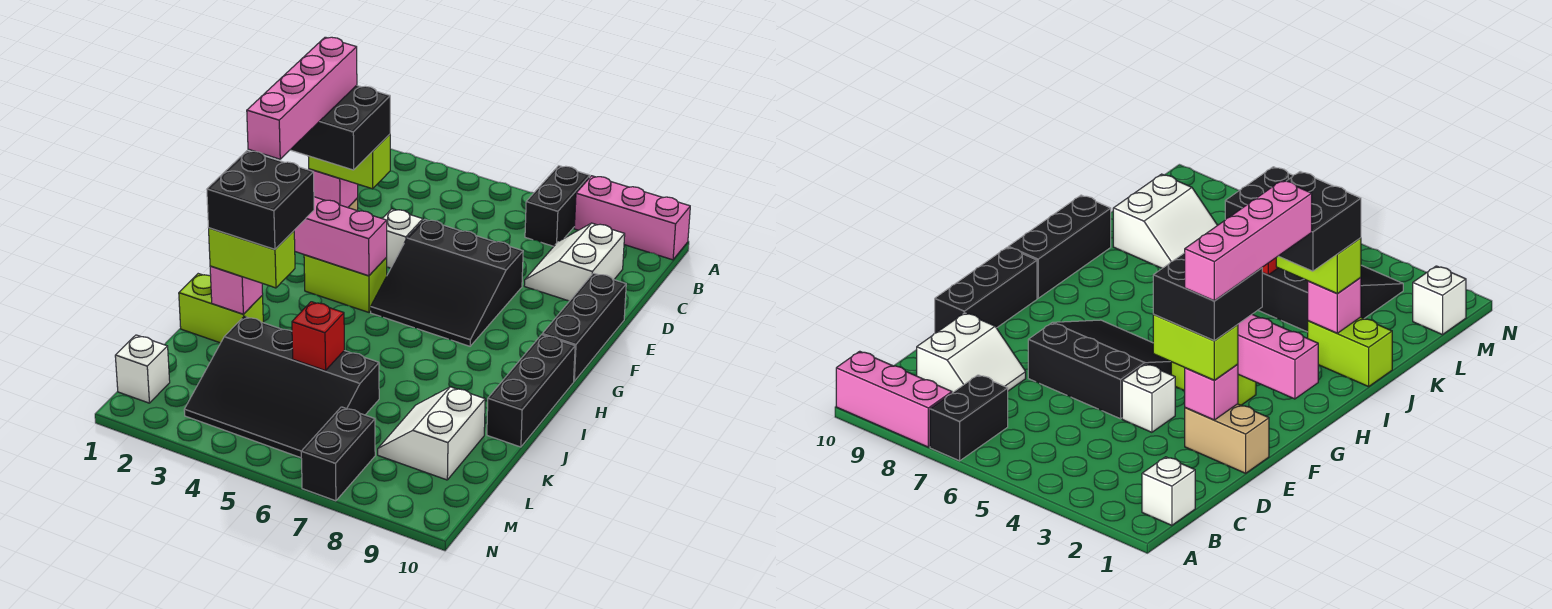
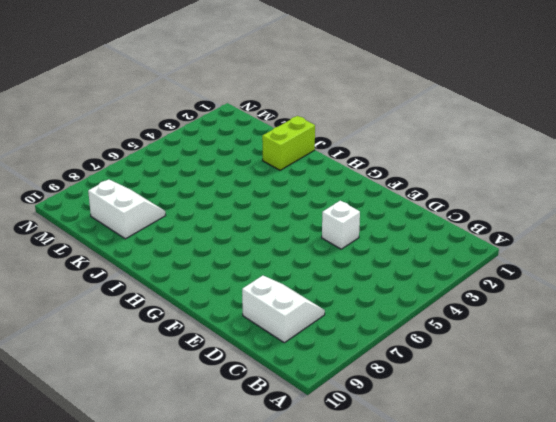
none -> black brick A7:B7 level 1
none -> pink brick A8:A10 level 1
none -> white brick B1 level 1

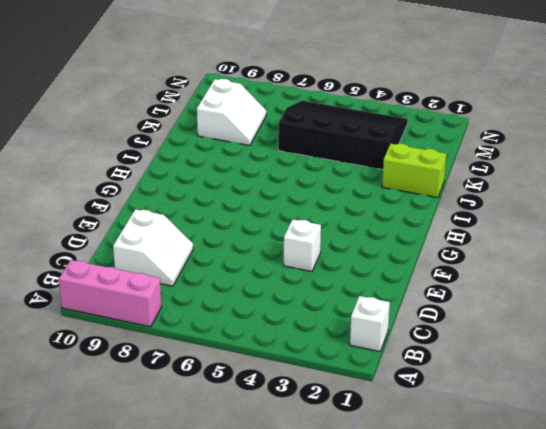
none -> black brick A7:B7 level 1
none -> tan brick E1:E2 level 1
none -> black slope E5:G7 level 1 top E

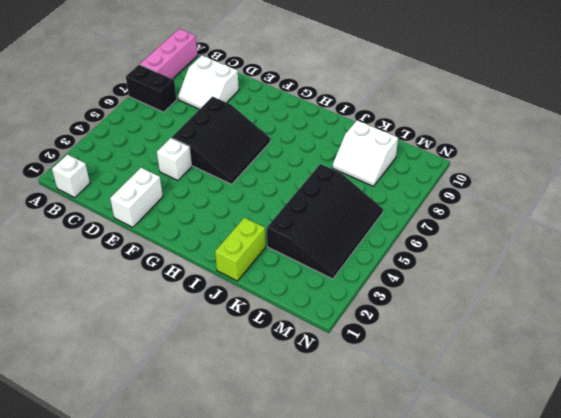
white brick E1:E2 level 1 -> tan brick E1:E2 level 1
none -> black brick E10:G10 level 1
none -> lime brick G3:G4 level 1
none -> black brick H10:J10 level 1

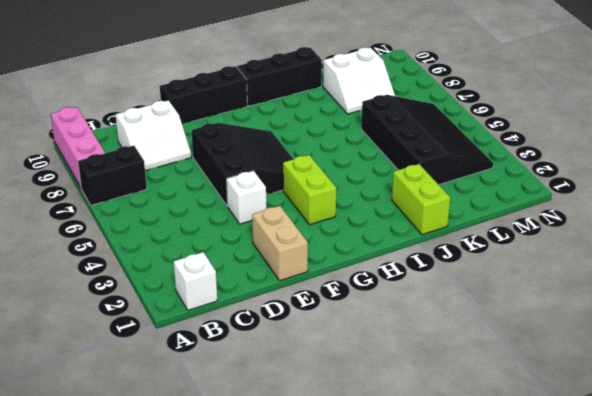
none -> white brick M1 level 1
none -> black brick M7:N7 level 1
none -> pink brick E2 level 2

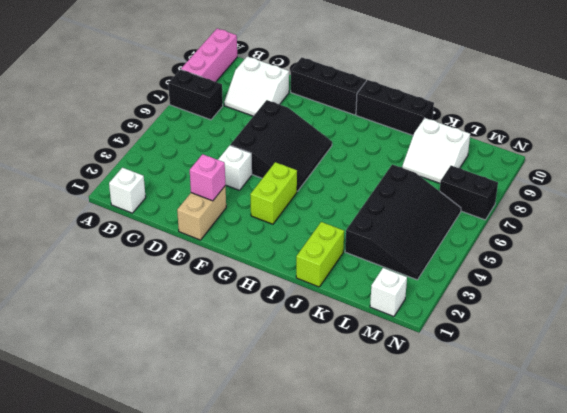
none -> pink brick G1:G4 level 2
none -> pink brick J2 level 2
none -> red brick K5 level 2

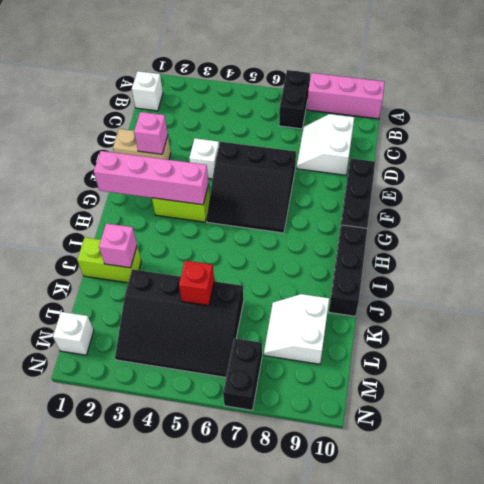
none -> lime brick E2:E3 level 3
none -> lime brick J2:J3 level 3
none -> black brick E2:F3 level 4

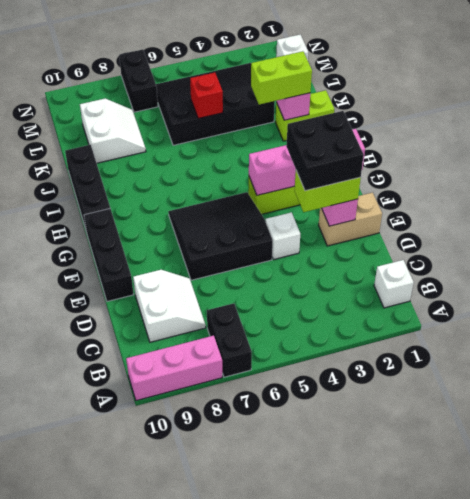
none -> black brick I2:J3 level 4
none -> pink brick E2:H2 level 5

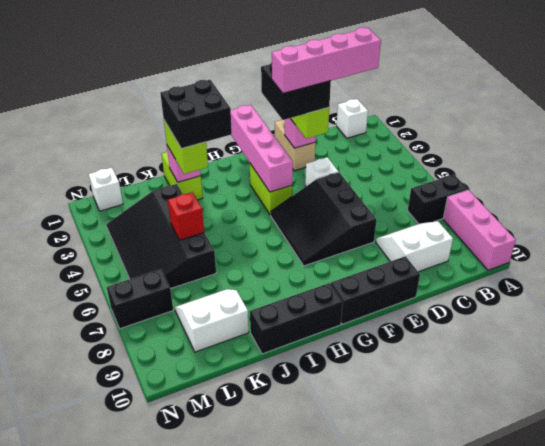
pink brick C3:F3 level 5 -> pink brick E2:H2 level 5

